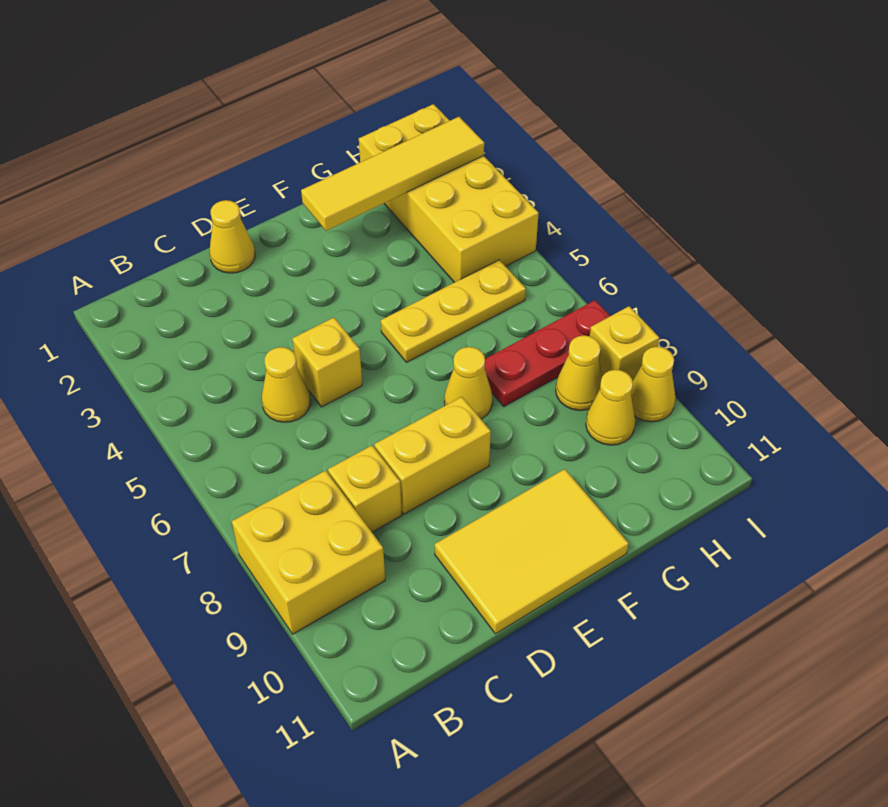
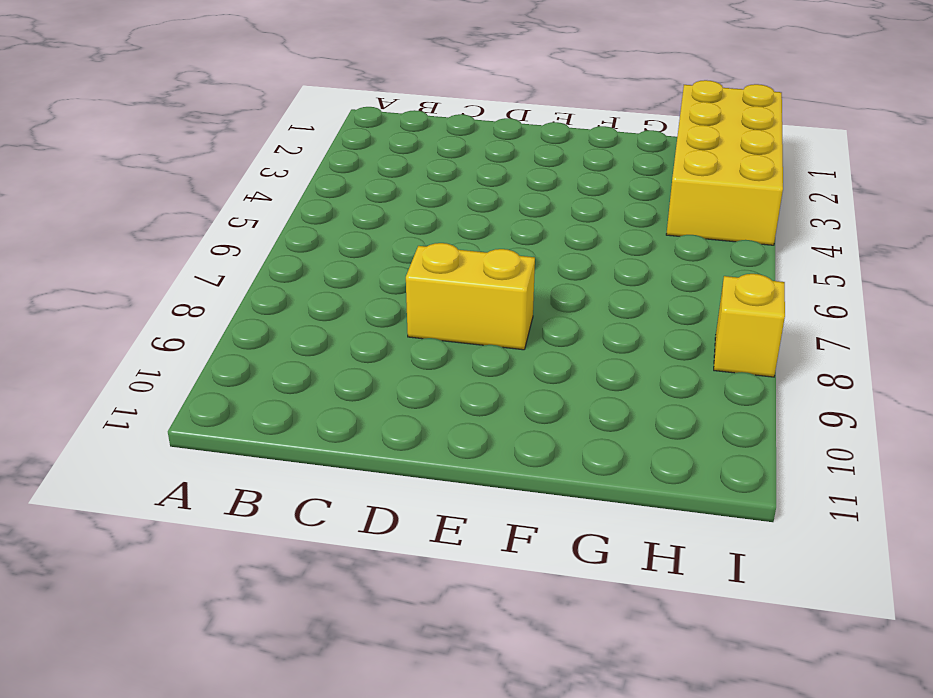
none -> yellow brick A8:B9 level 1
none -> yellow cone C5 level 1
none -> yellow brick C8 level 1

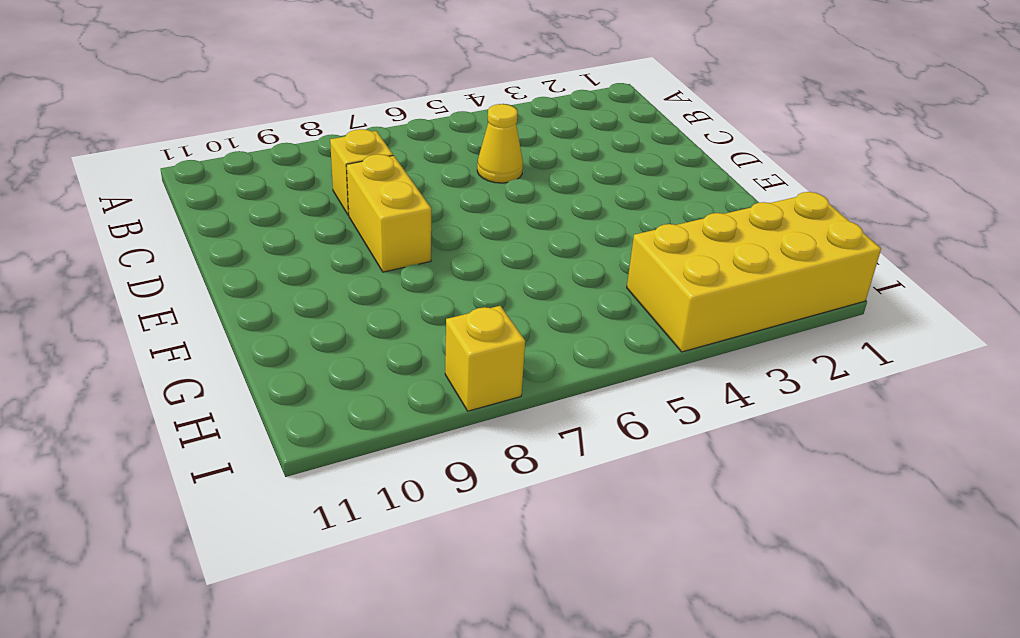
none -> yellow brick A8:B9 level 1
none -> yellow cone D1 level 1
none -> yellow brick D5 level 1

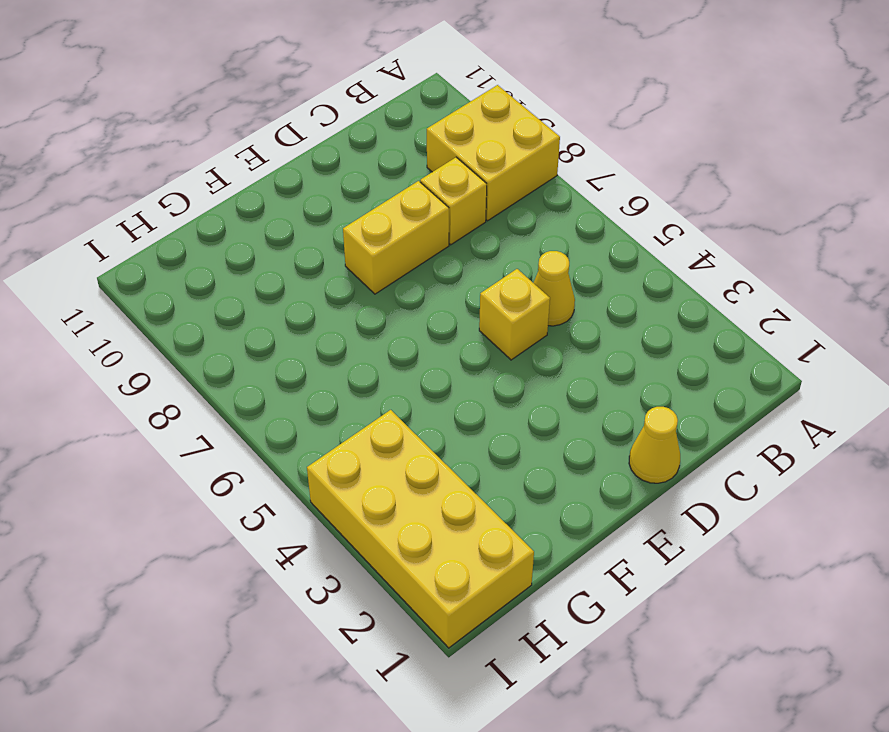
none -> yellow tile D10:F11 level 1
none -> yellow plate F5:H5 level 1
none -> yellow cone F7 level 1

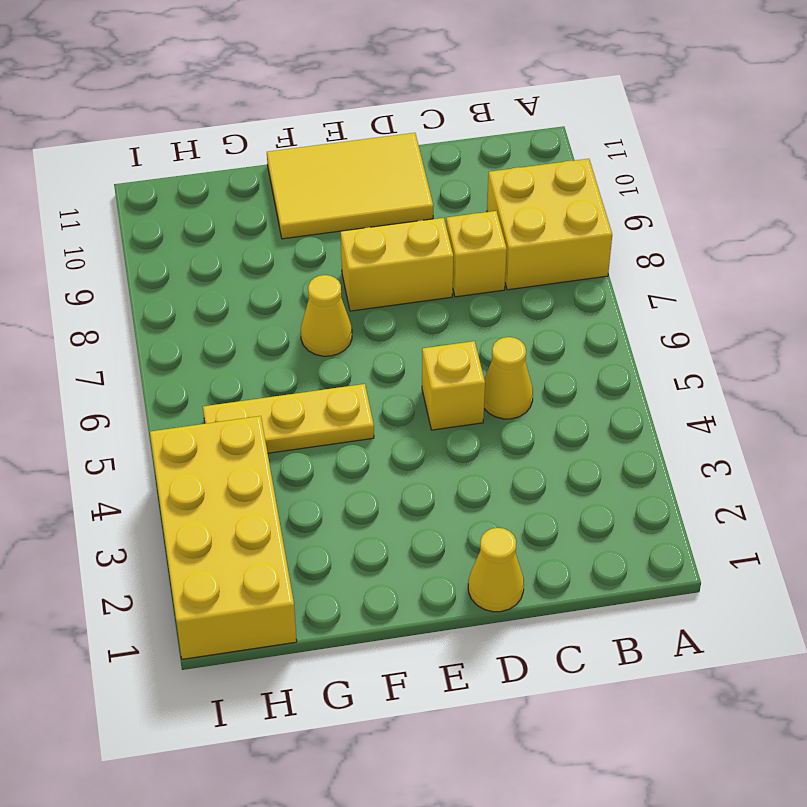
none -> red plate G7:I7 level 1
none -> yellow cone H8 level 1
none -> yellow cone H9 level 1

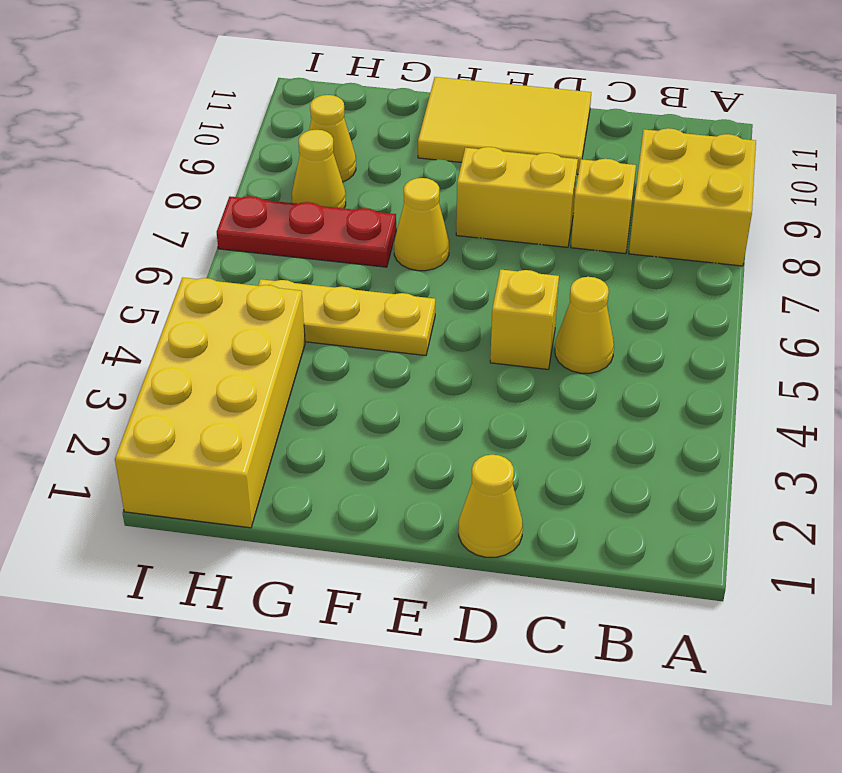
none -> yellow brick I8 level 1
none -> yellow cone I9 level 1
none -> yellow tile F2:I2 level 2

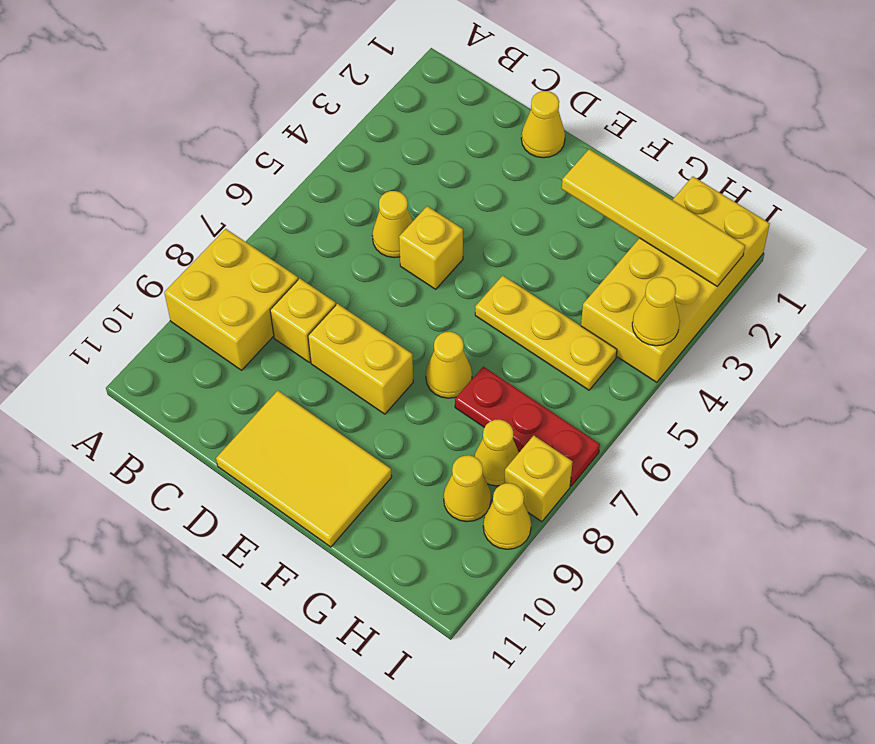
yellow cone I4 level 2 -> none

